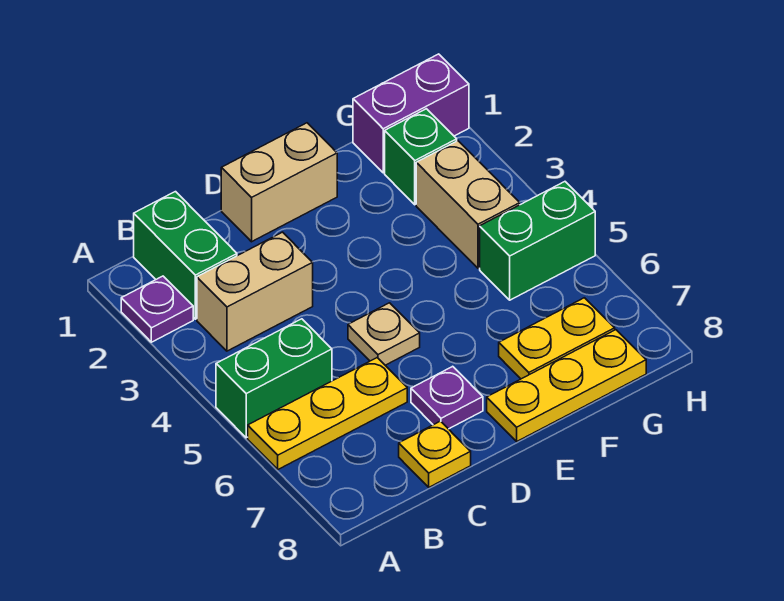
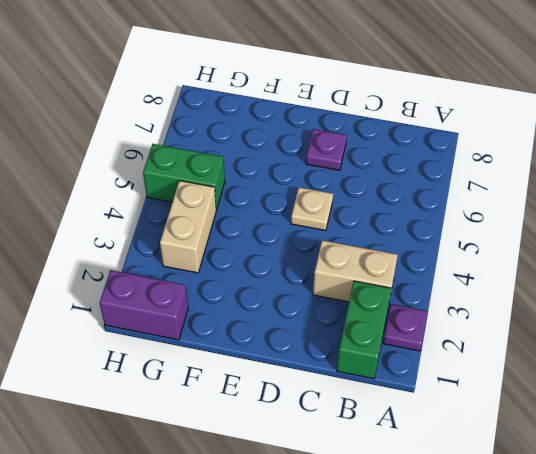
none -> green brick A5:B5 level 1
none -> yellow plate A6:C6 level 1
none -> yellow plate C8 level 1

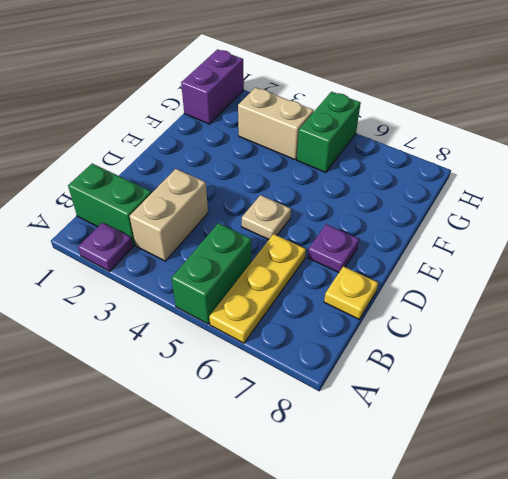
none -> tan brick D1:E1 level 1
none -> yellow plate E8:G8 level 1
none -> yellow plate F7:G7 level 1

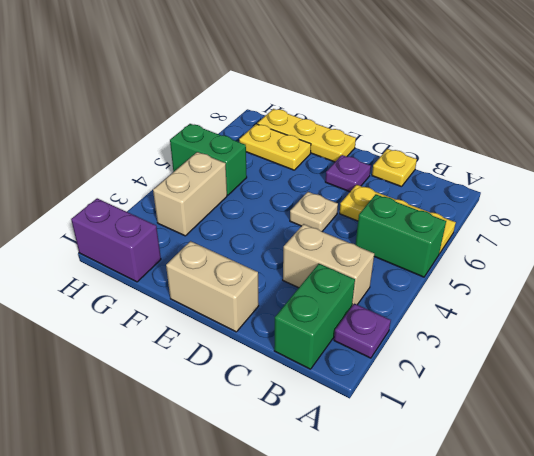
none -> green brick G2 level 1

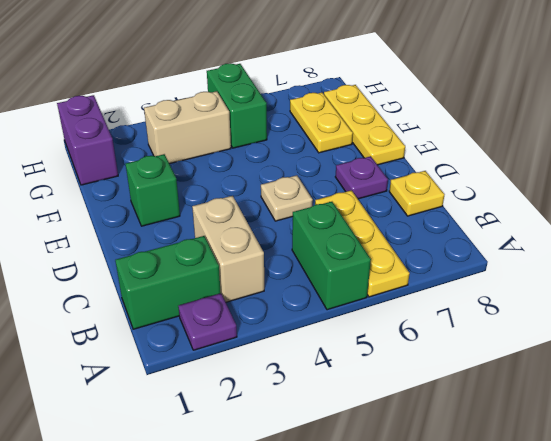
green brick E2 level 1 -> green brick G2 level 1
none -> tan brick D1:E1 level 1

